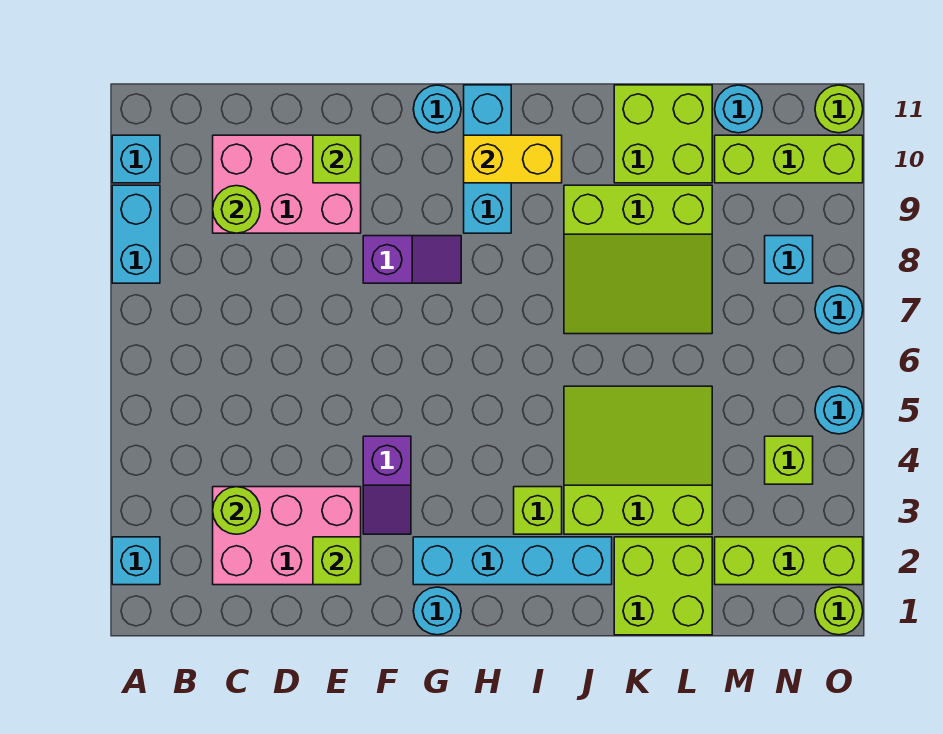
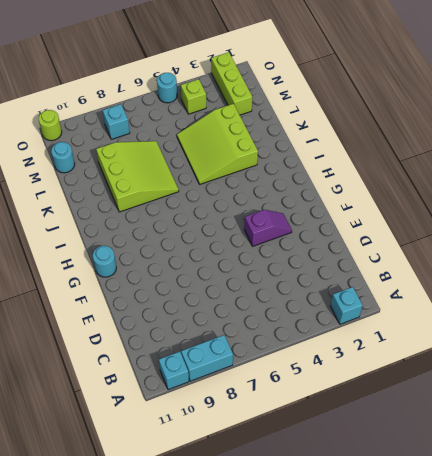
none -> pink brick C2:E3 level 1
none -> pink brick C9:E10 level 1
none -> purple slope F8:G8 level 1 top F
none -> cyan round brick G1 level 1

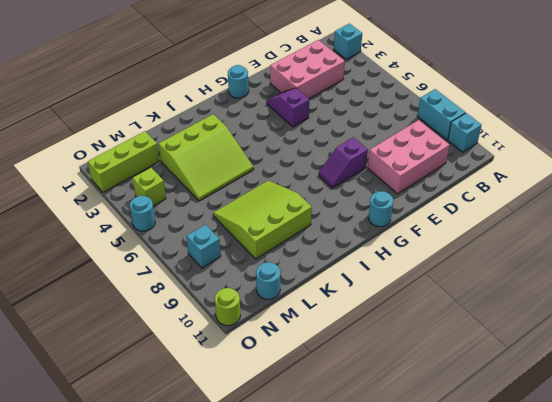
none -> cyan brick G2:J2 level 1
none -> cyan brick H9:H11 level 1
none -> lime brick I3 level 1
none -> lime brick K1:L2 level 1

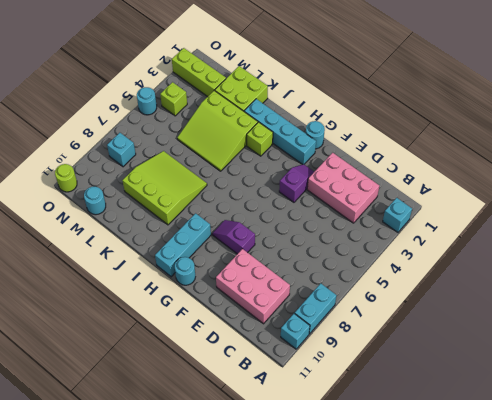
none -> lime brick K10:L11 level 1
none -> lime brick M10:O10 level 1
none -> lime round brick O1 level 1
none -> cyan round brick O7 level 1

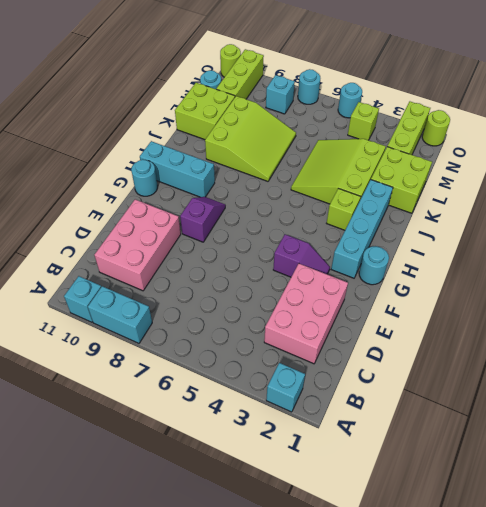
none -> lime round brick C3 level 2
none -> lime round brick C9 level 2
none -> lime brick E2 level 2
none -> lime brick E10 level 2

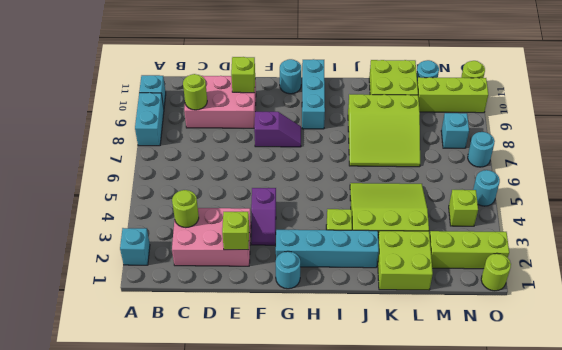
none -> yellow brick H10:I10 level 2

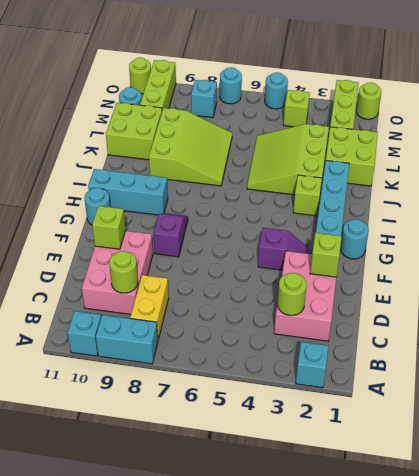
yellow brick B8:C8 level 1 -> yellow brick H10:I10 level 2

